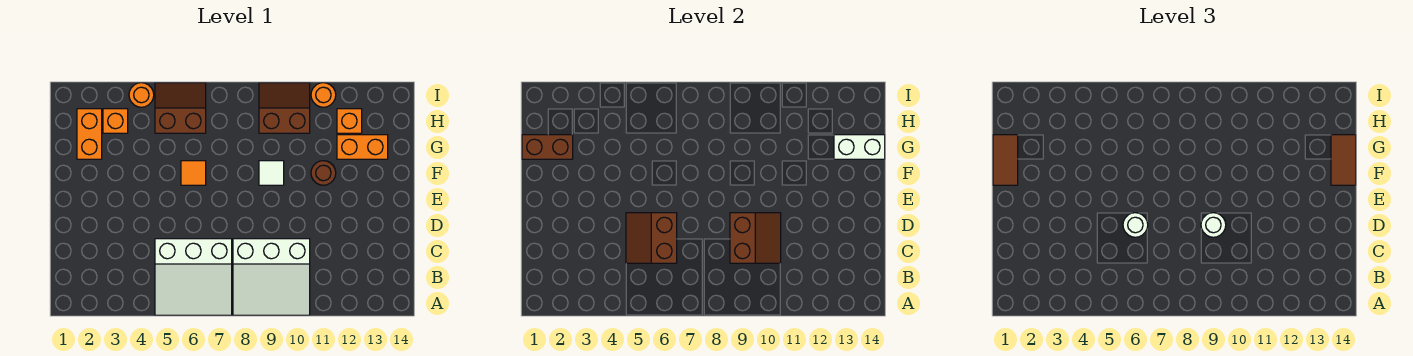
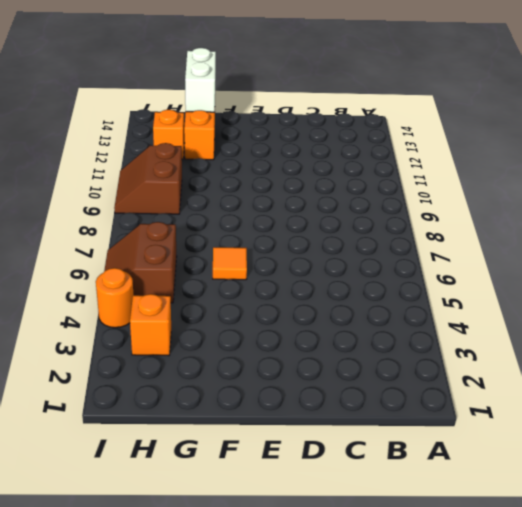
none -> white slope A5:C7 level 1 top C
none -> white slope A8:C10 level 1 top C
none -> white tile F9 level 1

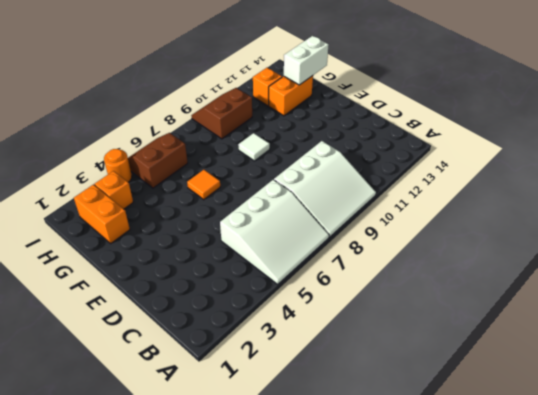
none -> brown round brick F11 level 1
none -> orange round brick I11 level 1
none -> brown slope C5:D6 level 2 top 6

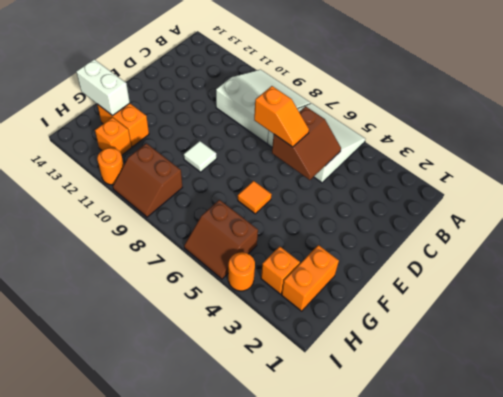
orange slope D6:D7 level 3 top 7 -> white round brick D6 level 3
none -> brown round brick F11 level 1
none -> brown slope C9:D10 level 2 top 9
none -> brown brick G1:G2 level 2

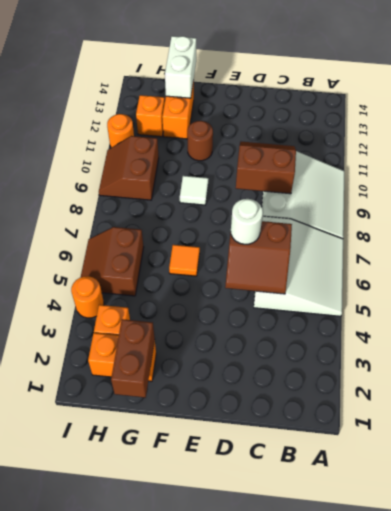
none -> white round brick D9 level 3
none -> brown tile F1:G1 level 3
none -> brown tile F14:G14 level 3

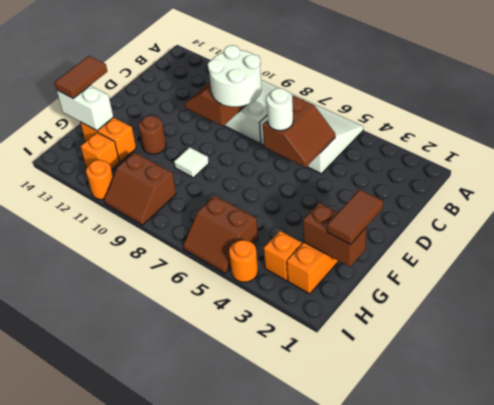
white round brick C8:D9 level 3 -> white round brick D9 level 3
none -> orange tile F6 level 1

